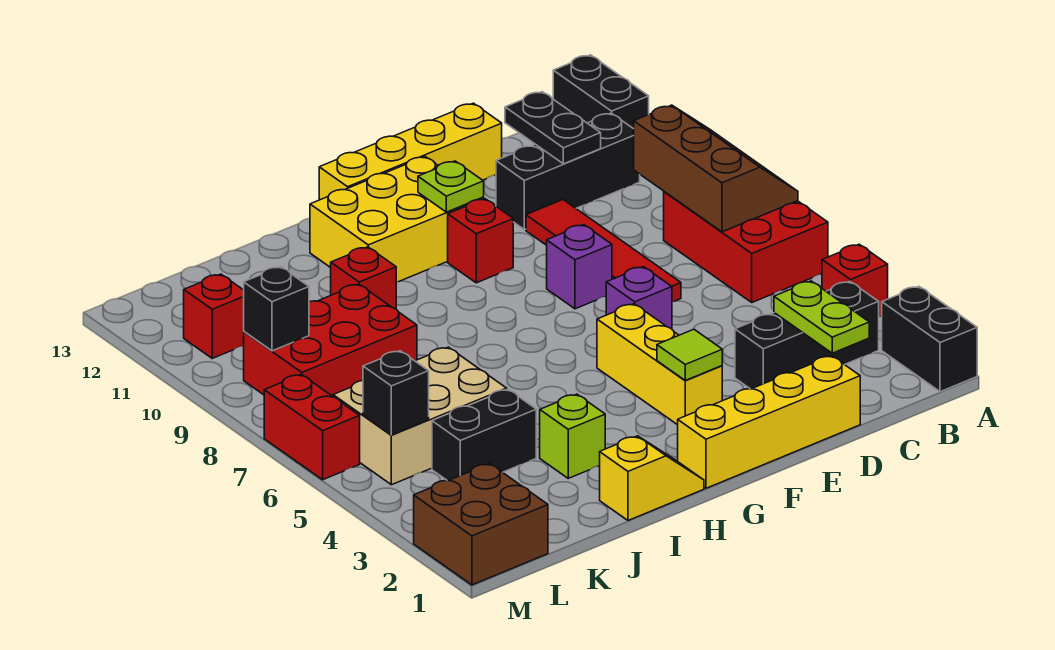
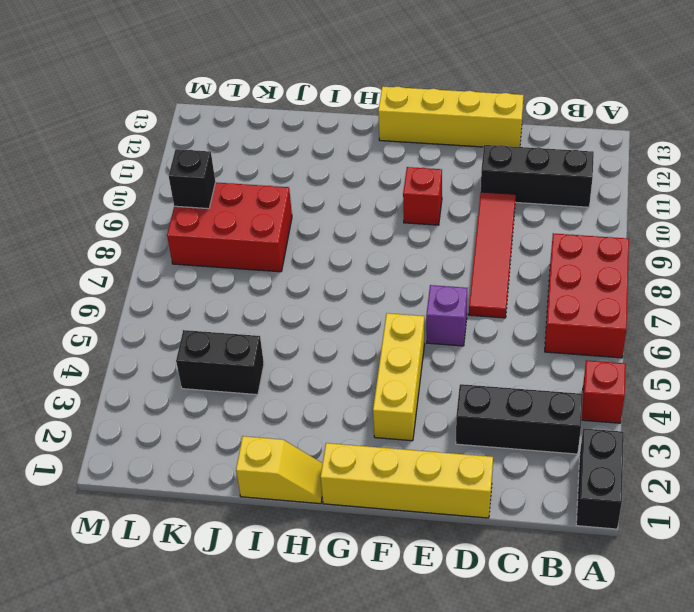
none -> black brick A12:A13 level 1
none -> purple brick E8 level 1
none -> yellow brick F11:H12 level 1
none -> lime brick I3 level 1

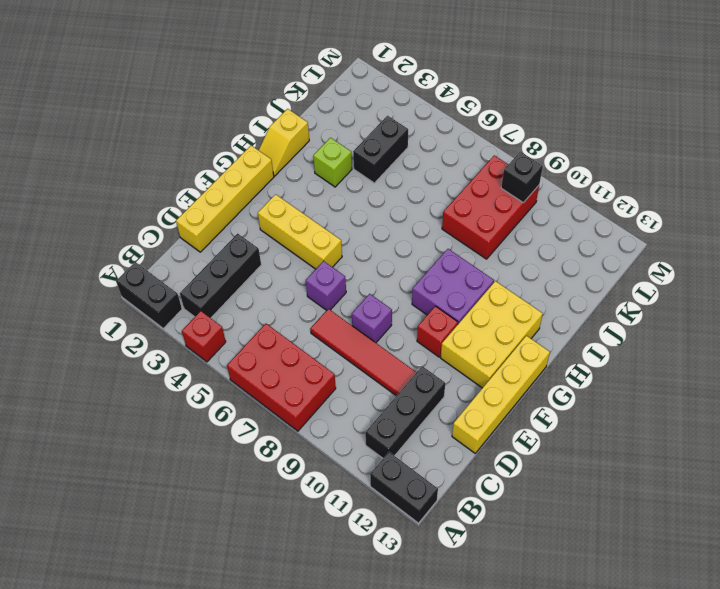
purple brick G9:H10 level 1 -> none
none -> red brick I10 level 1
none -> tan brick J5:L6 level 1
none -> brown brick L1:M2 level 1
none -> red brick L11 level 1

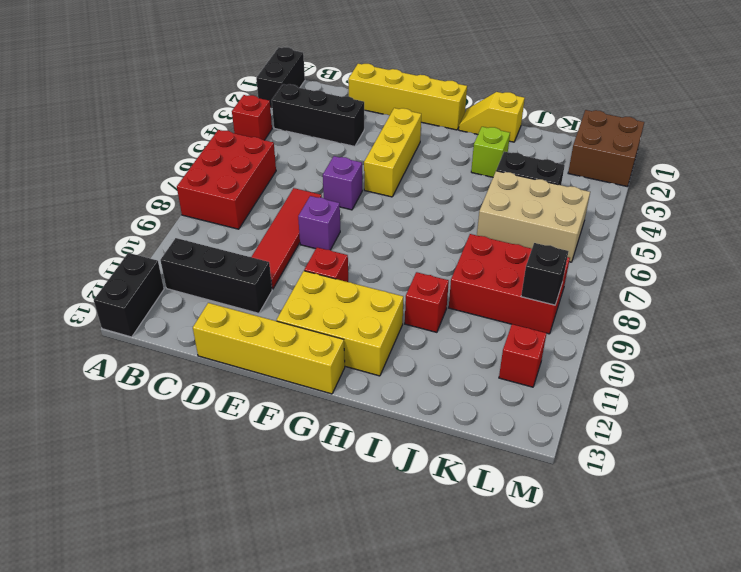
none -> red brick M6:M7 level 1
none -> brown slope A7:B9 level 2 top B
none -> lime plate C2:C3 level 2
none -> black plate C11:C12 level 2

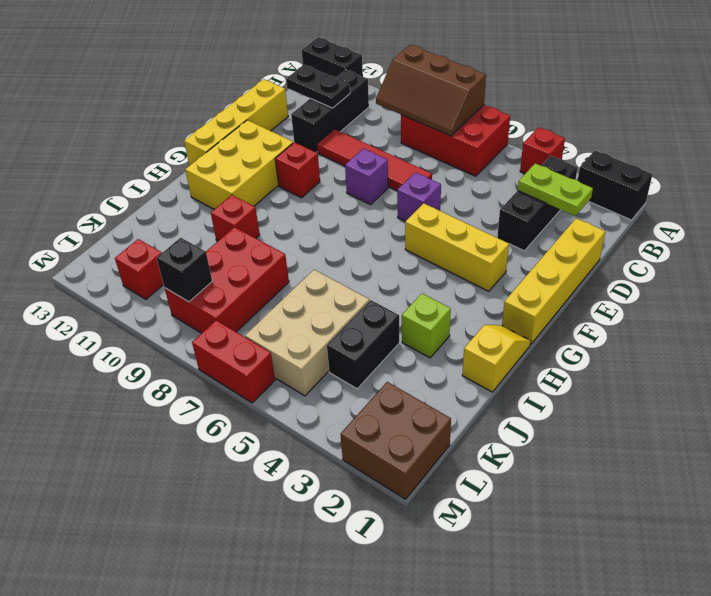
brown slope A7:B9 level 2 top A -> brown slope A7:B9 level 2 top B
none -> lime tile F3 level 2
none -> lime plate F11 level 2
none -> black brick L5 level 2

